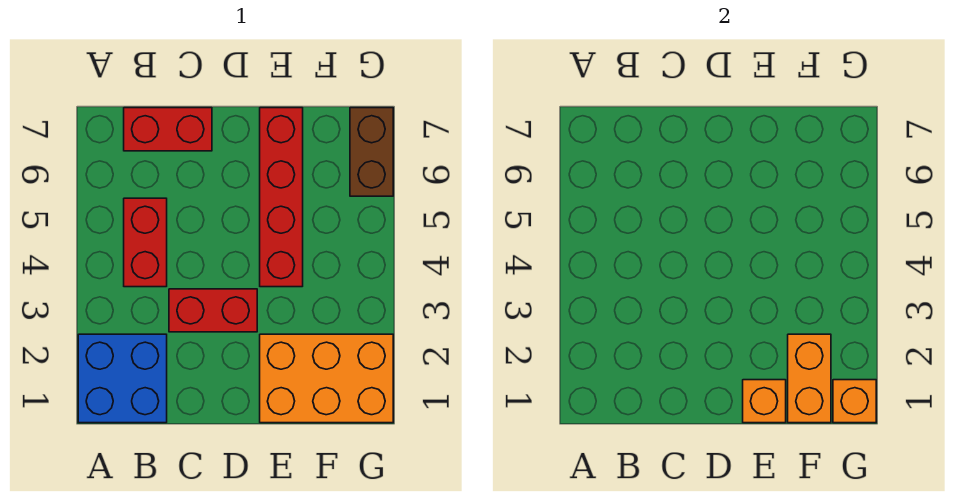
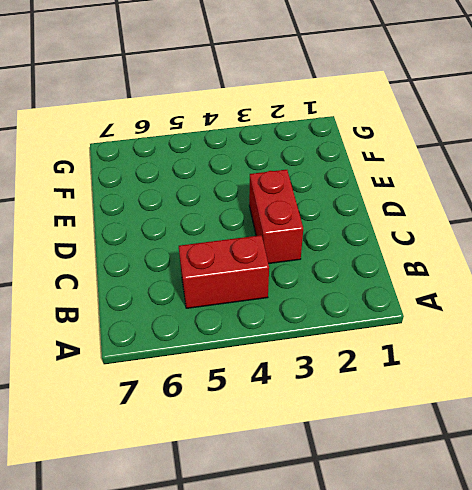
none -> blue brick A1:B2 level 1
none -> red brick B7:C7 level 1

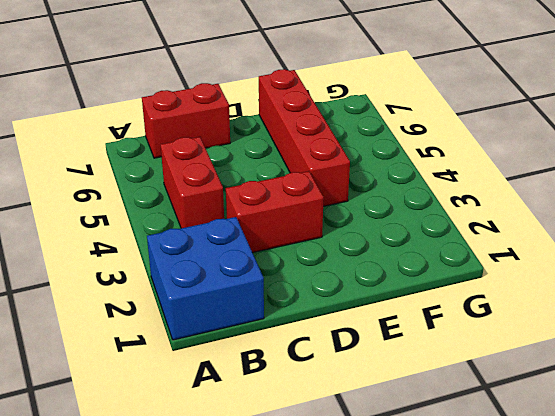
none -> orange brick E1:G2 level 1
none -> brown brick G6:G7 level 1

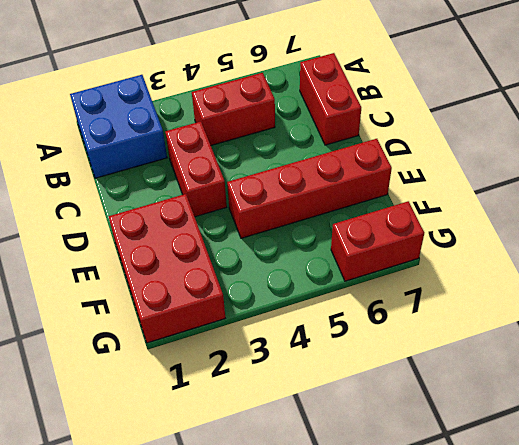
red brick E1:G2 level 1 -> orange brick E1:G2 level 1
red brick G6:G7 level 1 -> brown brick G6:G7 level 1
none -> orange brick E1 level 2
none -> orange brick F1:F2 level 2

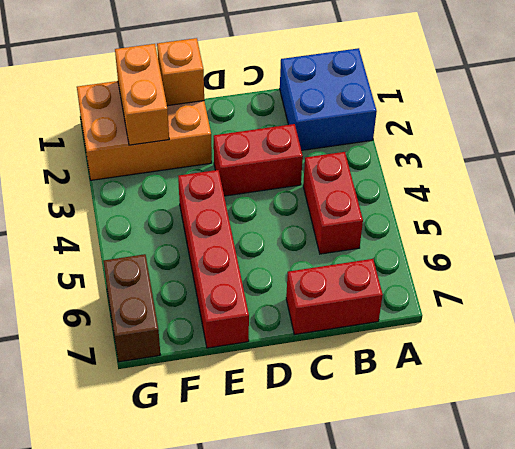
none -> orange brick G1 level 2

